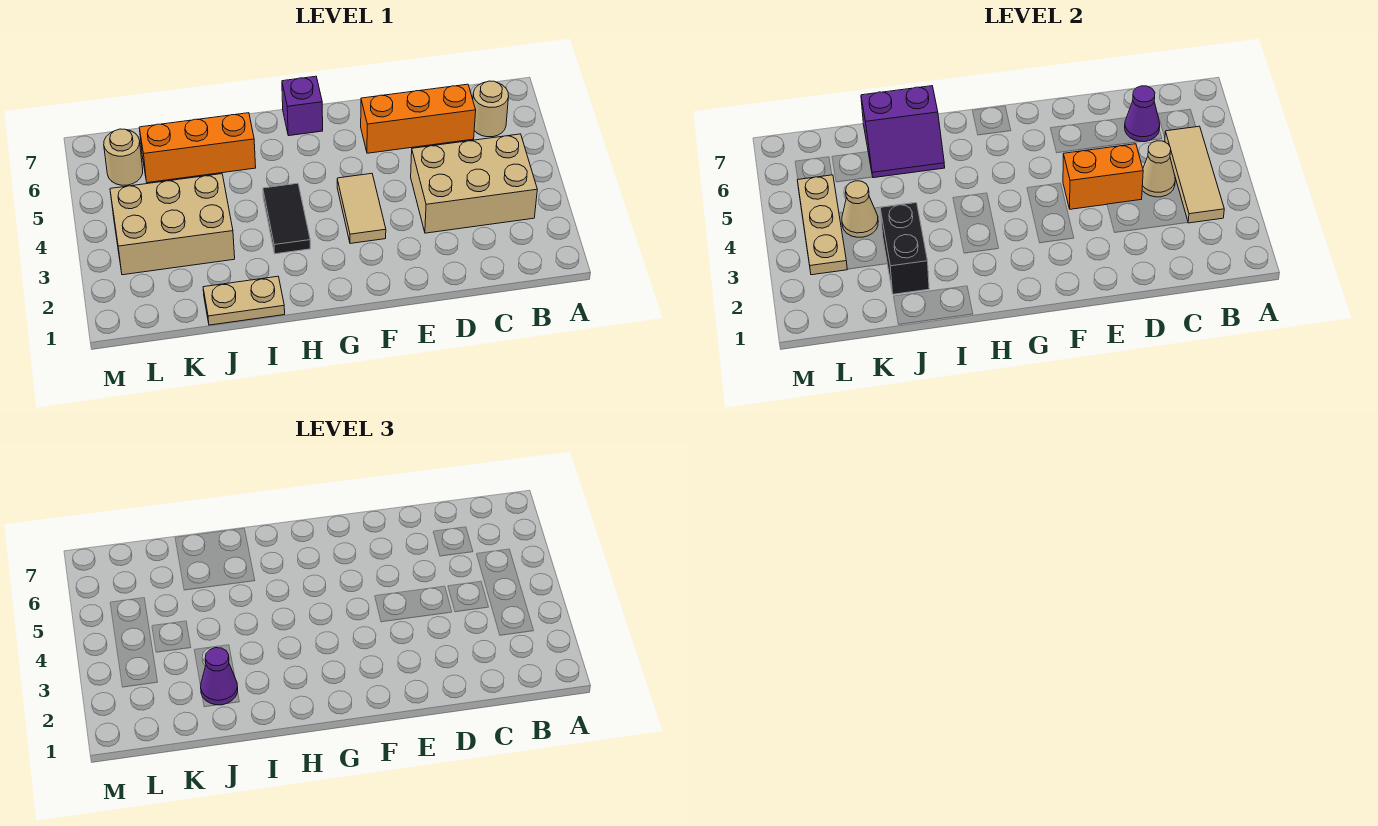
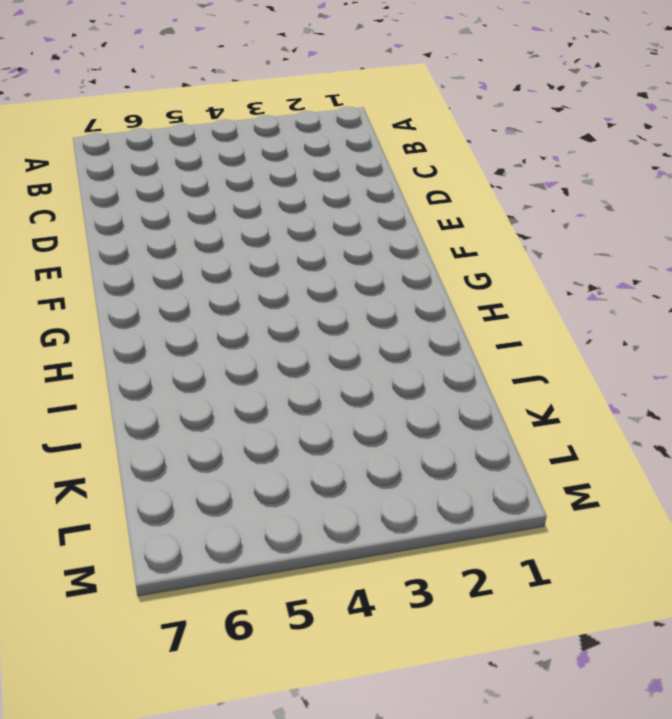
none -> tan brick B3:D4 level 1
none -> tan round brick B6 level 1
none -> orange brick C6:E6 level 1

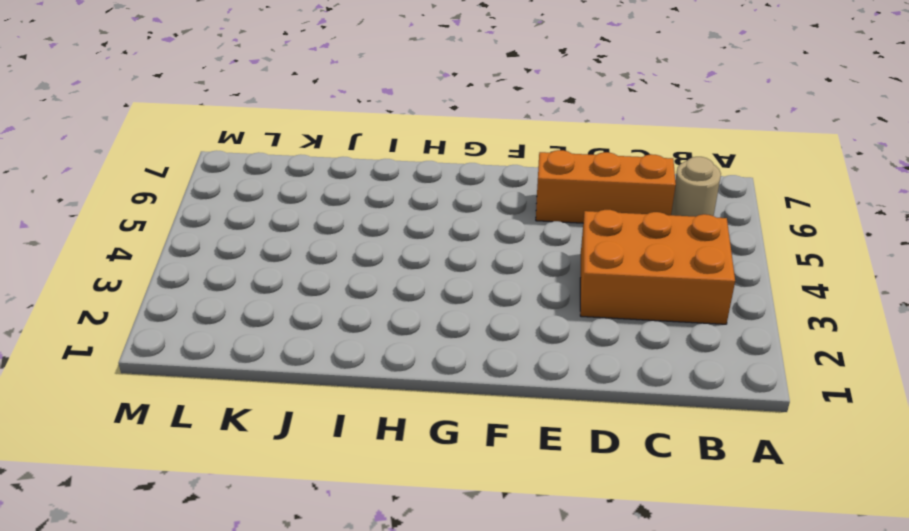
orange brick B3:D4 level 1 -> tan brick B3:D4 level 1
none -> tan tile F3:F4 level 1
none -> purple brick G7 level 1
none -> black tile H3:H4 level 1

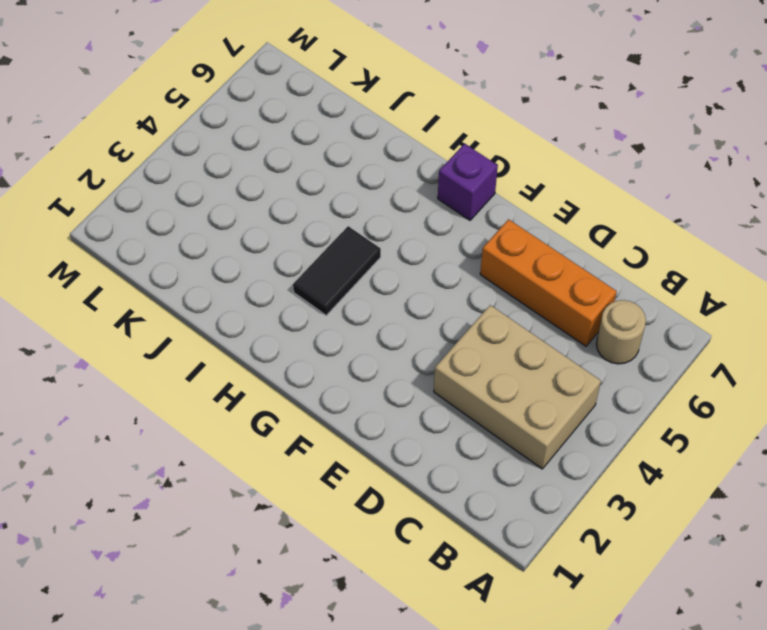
none -> tan tile F3:F4 level 1
none -> tan plate I1:J1 level 1
none -> orange brick I6:K6 level 1

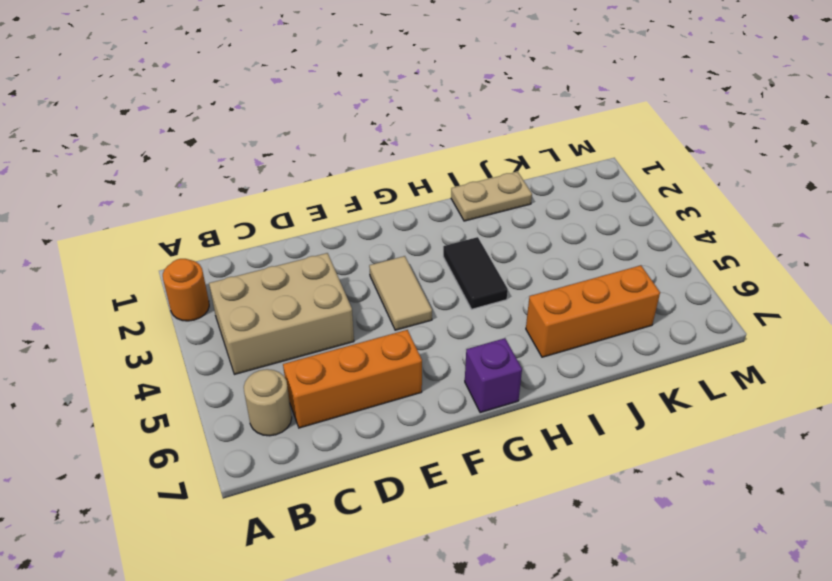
orange round brick A2 level 1 -> none
none -> tan brick J3:L4 level 1
none -> tan round brick L6 level 1
none -> tan tile B3:B5 level 2

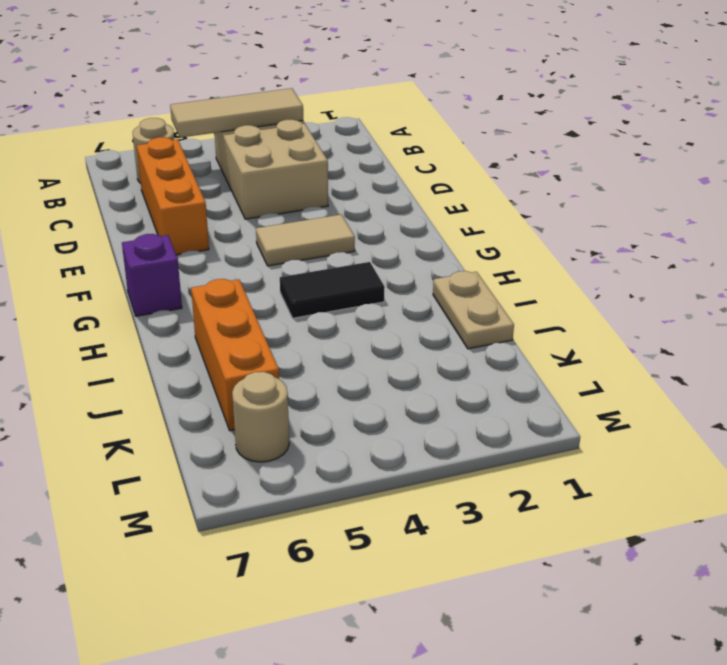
none -> tan brick J3:L4 level 1
none -> tan cone C4 level 2
none -> purple cone C6 level 2

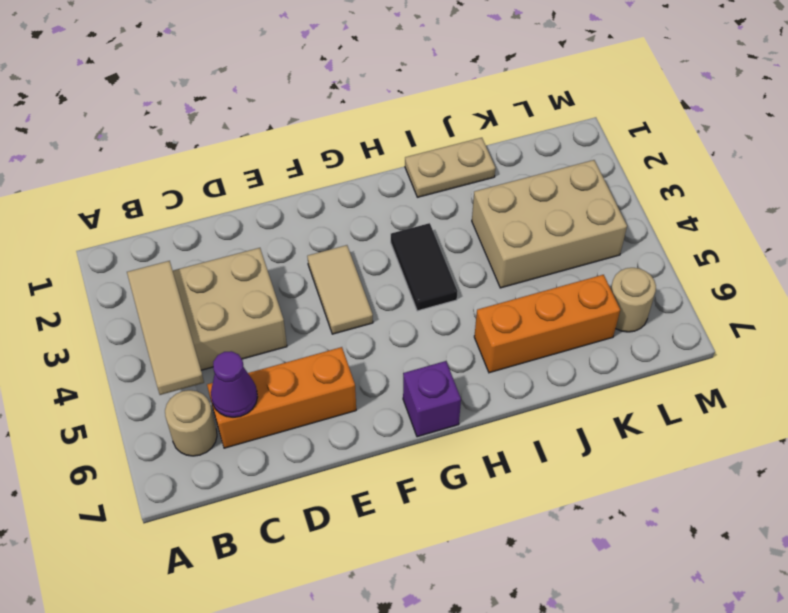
none -> tan cone C4 level 2
none -> orange brick D4:E4 level 2
none -> purple slope I6:J7 level 2 top 7

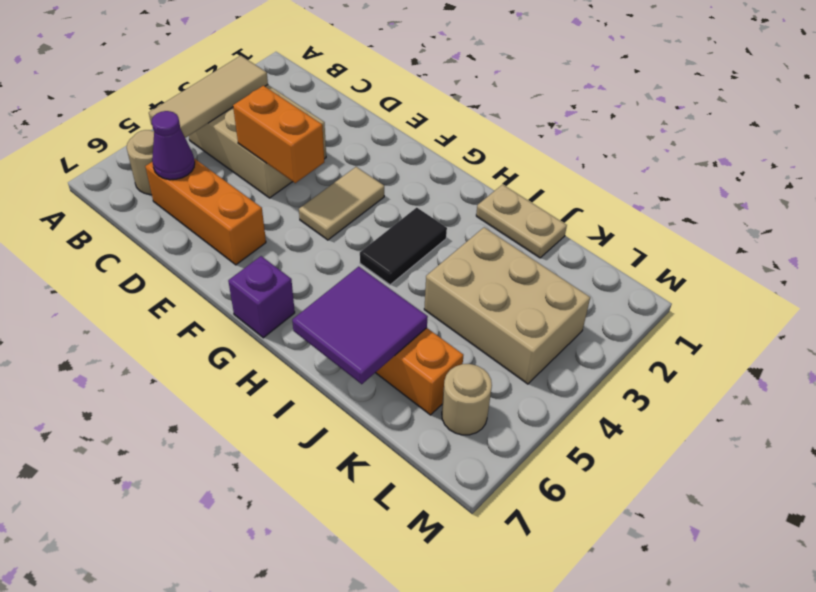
purple tile I6:J7 level 2 -> purple slope I6:J7 level 2 top 7
none -> tan cone C4 level 2
none -> black brick J2:J3 level 2
none -> tan cone K4 level 2

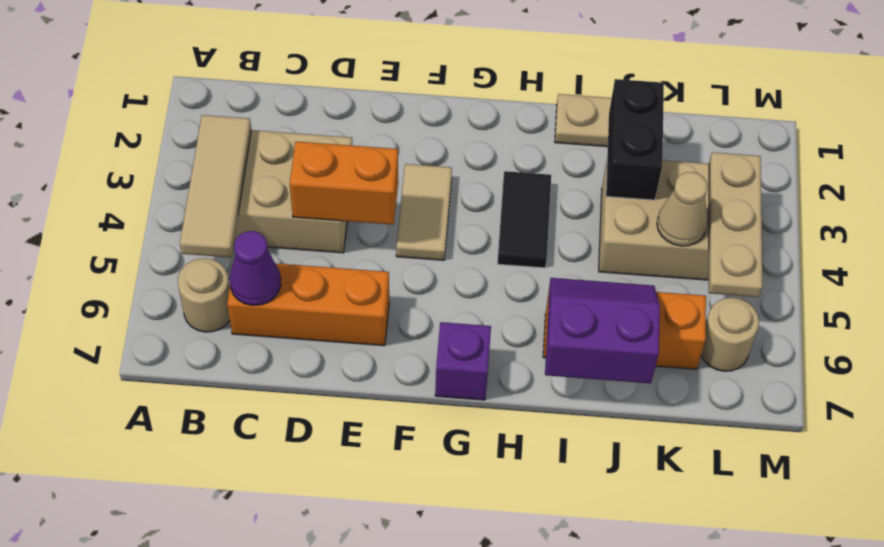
none -> tan cone C4 level 2
none -> purple cone J2 level 3

